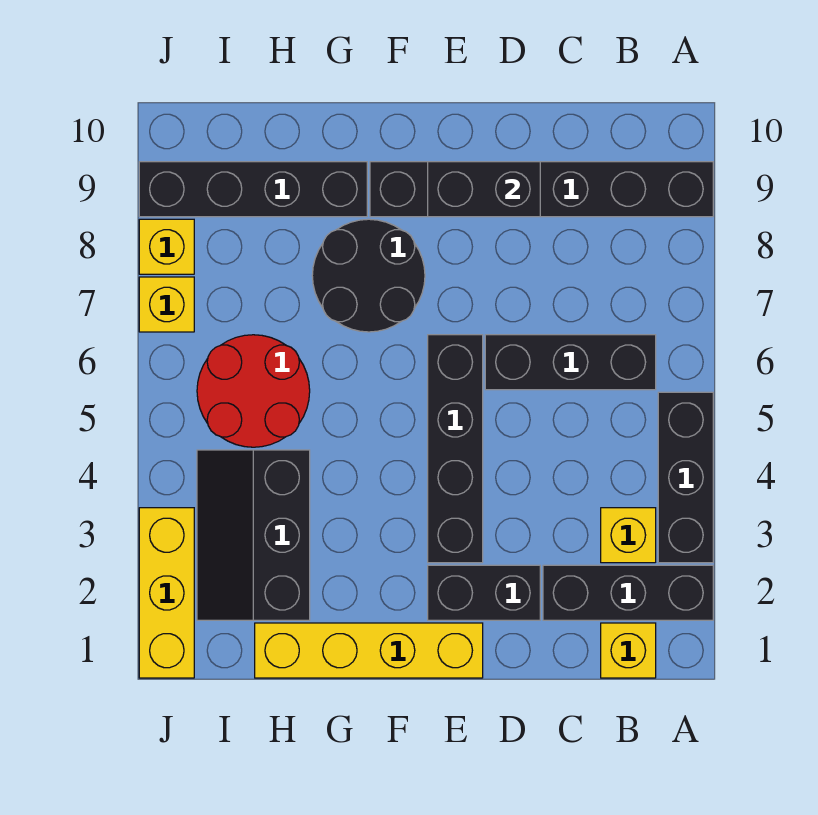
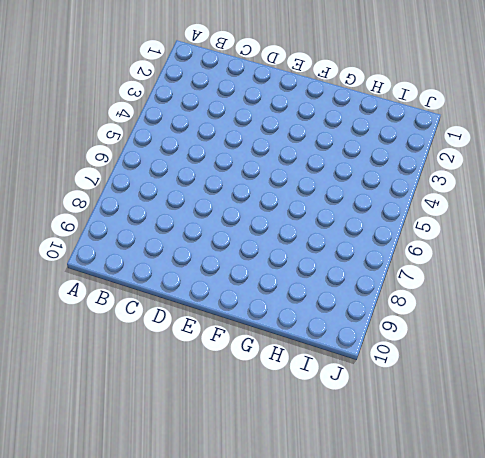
none -> black brick A2:C2 level 1
none -> black brick A3:A5 level 1
none -> black brick A9:F9 level 1

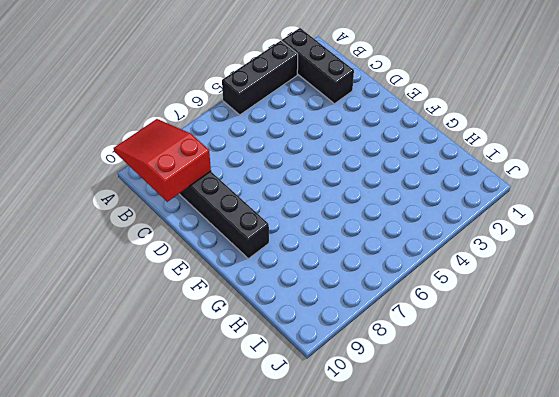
red slope A9:C10 level 2 top C -> none
none -> yellow brick B1 level 1
none -> yellow brick B3 level 1
none -> black brick B6:D6 level 1

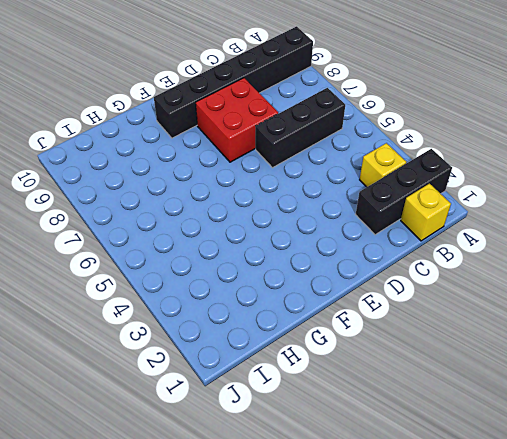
red brick D7:E8 level 1 -> none
none -> black brick A3:A5 level 1
none -> black brick D2:E2 level 1
none -> yellow brick E1:H1 level 1

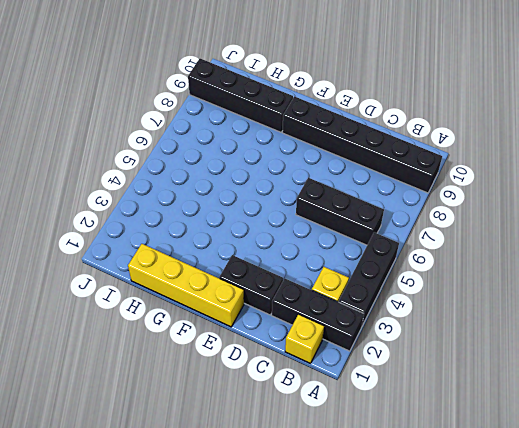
none -> black brick E3:E6 level 1
none -> black round brick F7:G8 level 1
none -> black slope H2:I4 level 1 top H

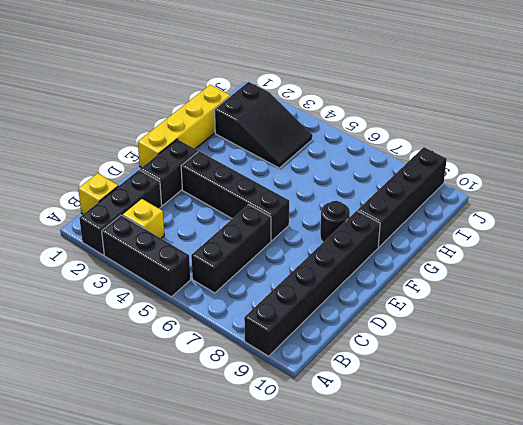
black round brick F8 level 1 -> black round brick F7:G8 level 1
black slope H2:I4 level 1 top 2 -> black slope H2:I4 level 1 top H
none -> red round brick H5:I6 level 1
none -> yellow brick J1:J3 level 1
none -> yellow brick J7 level 1

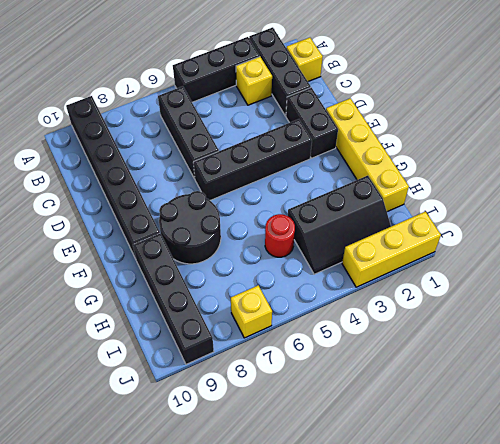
red round brick H5 level 1 -> red round brick H5:I6 level 1
none -> yellow brick J8 level 1
none -> black brick D9:E9 level 2

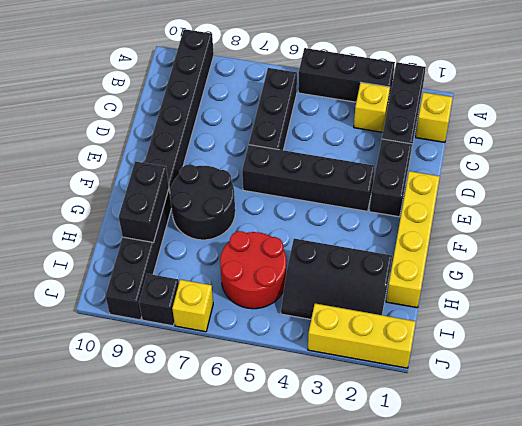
black brick G9:H9 level 2 -> black brick D9:E9 level 2
black brick J8 level 1 -> yellow brick J8 level 1

